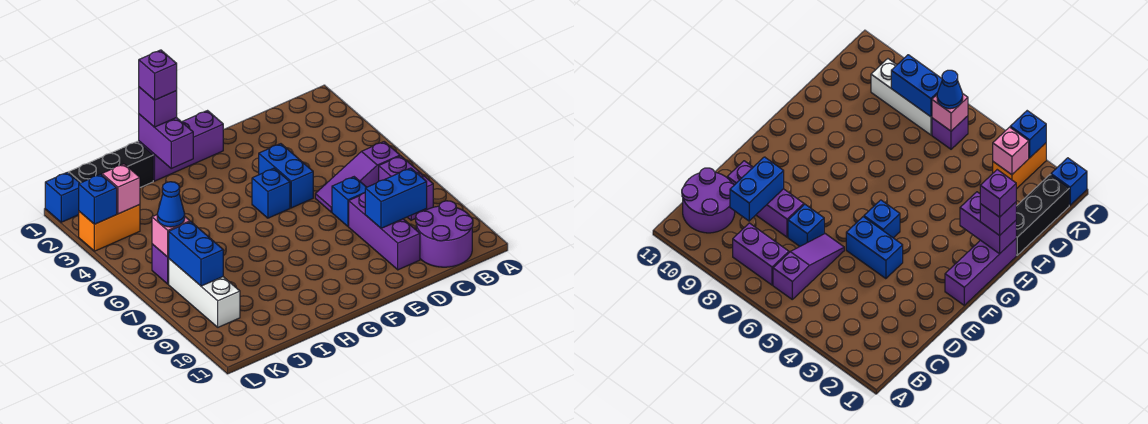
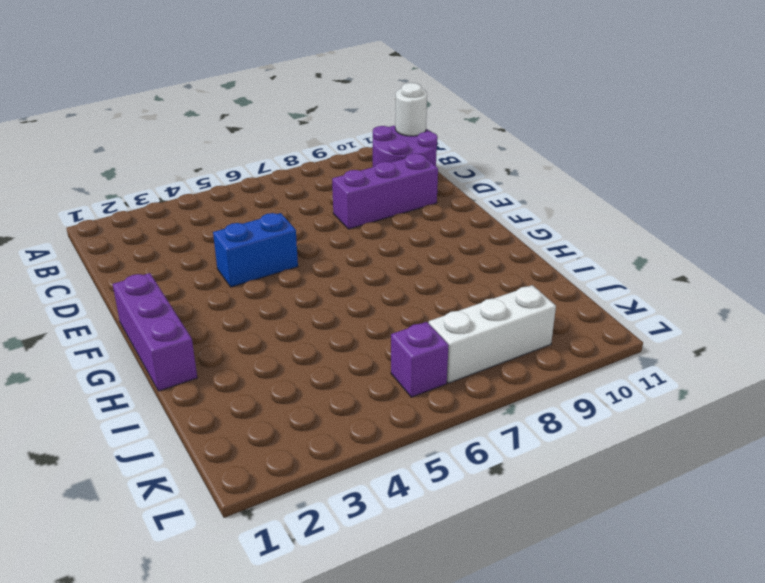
white round brick B11 level 2 -> none
none -> purple slope B6:D6 level 1 top B
none -> purple brick B7:B8 level 1
none -> blue brick D7 level 1

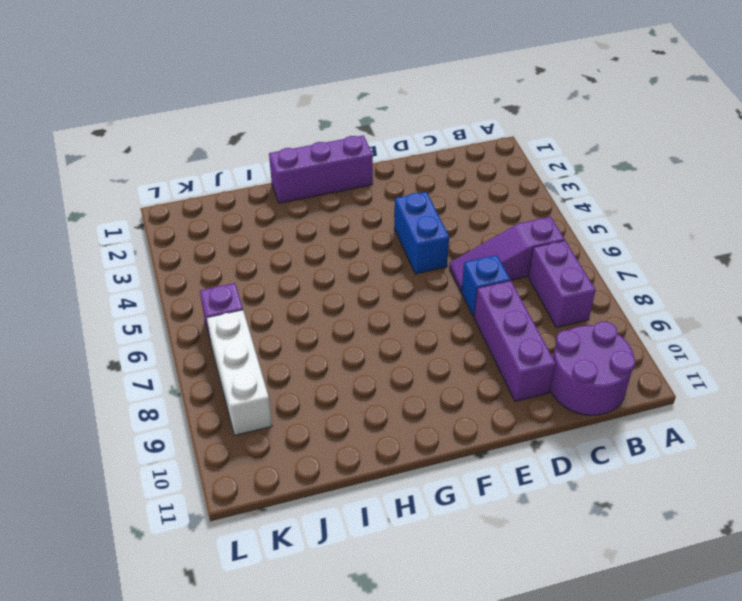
none -> blue brick F5 level 1
none -> black brick I1:K1 level 1
none -> orange brick K3:L3 level 1

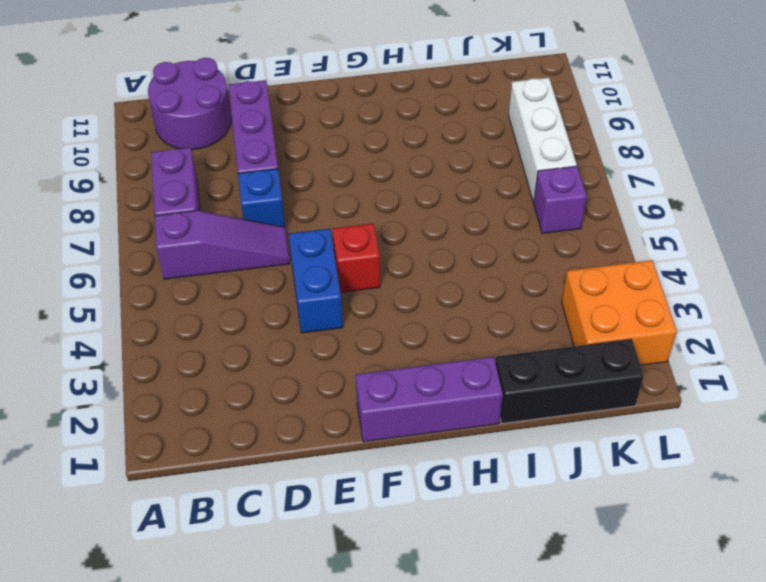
red brick F5 level 1 -> blue brick F5 level 1
orange brick K2:L3 level 1 -> orange brick K3:L3 level 1
none -> blue brick L1 level 1
none -> blue brick C9:D9 level 2
none -> purple brick H1:H2 level 2

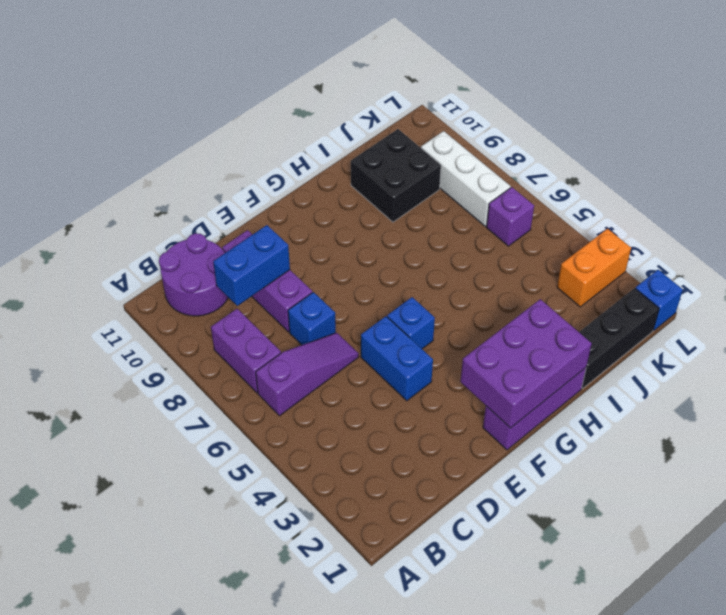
purple brick F1:H2 level 2 -> purple brick H1:H2 level 2
black brick I9:J10 level 1 -> none
none -> pink brick K3 level 2
none -> pink brick K6 level 2
none -> blue brick K7:K8 level 2

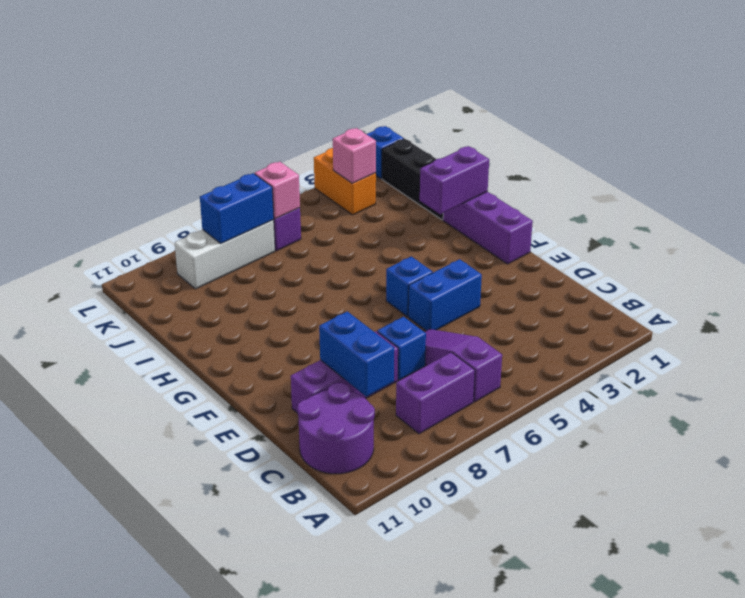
none -> blue brick L3 level 2
none -> purple brick H1 level 3
none -> blue cone K6 level 3

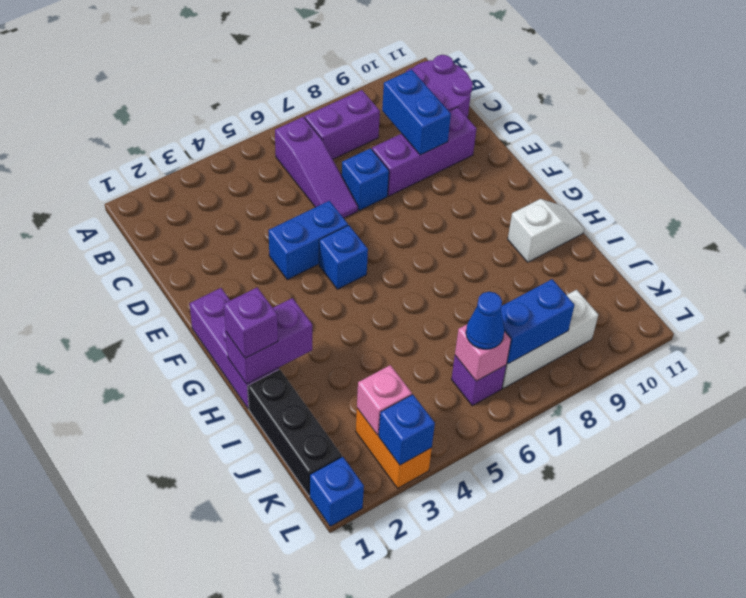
white slope H10:H11 level 1 top 10 -> none
none -> purple brick H1 level 4

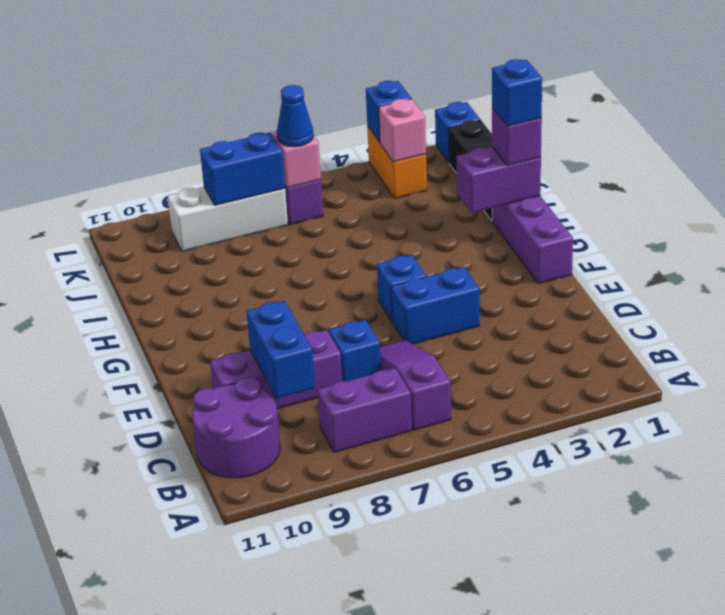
blue brick H1 level 4 -> purple brick H1 level 4

